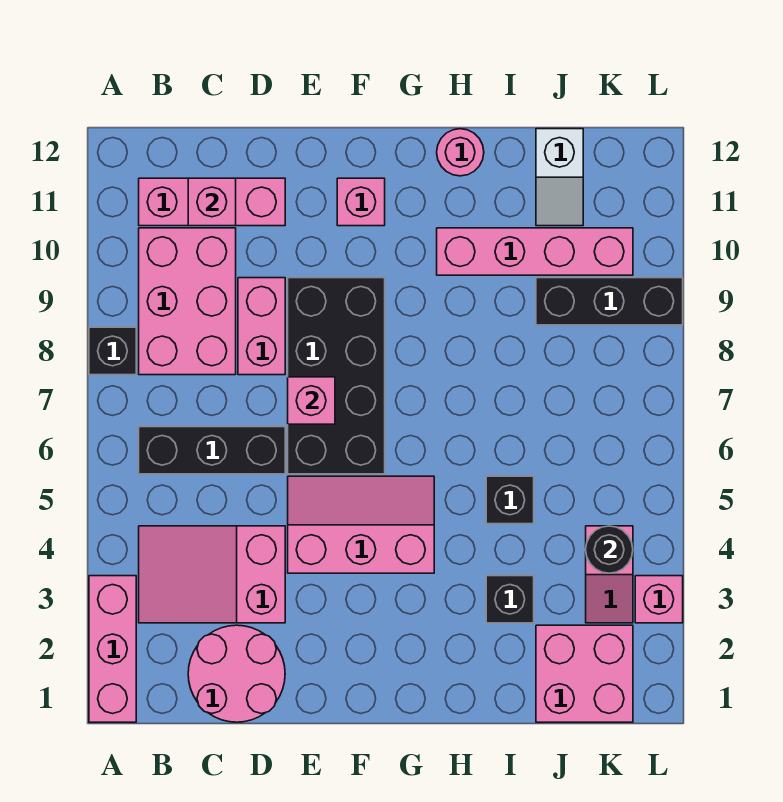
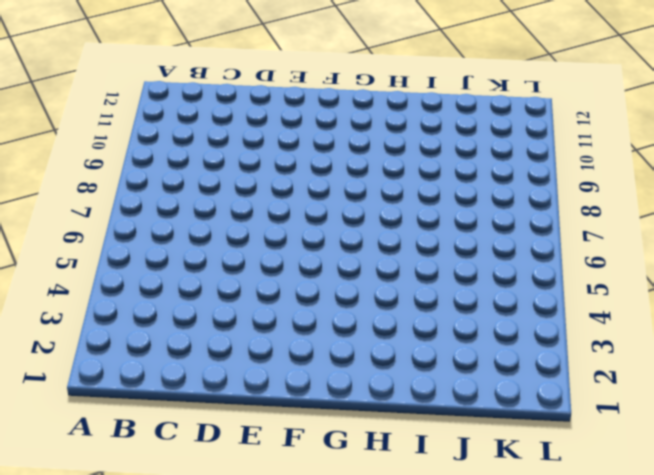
none -> pink brick A1:A3 level 1
none -> black brick A8 level 1
none -> pink slope B3:D4 level 1 top D

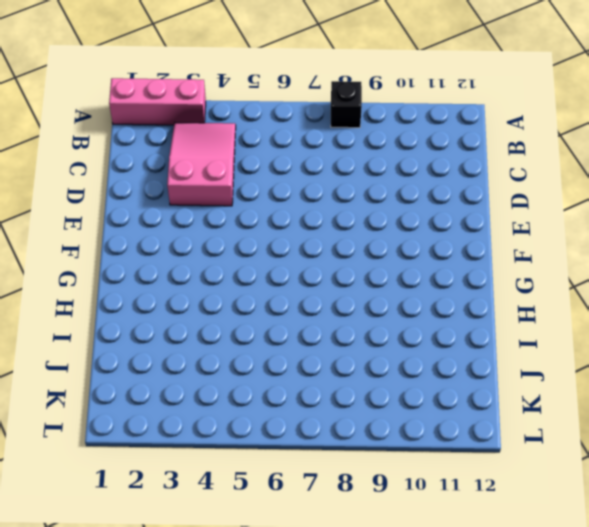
none -> black brick B6:D6 level 1
none -> pink brick B8:C10 level 1
none -> pink brick B11:D11 level 1

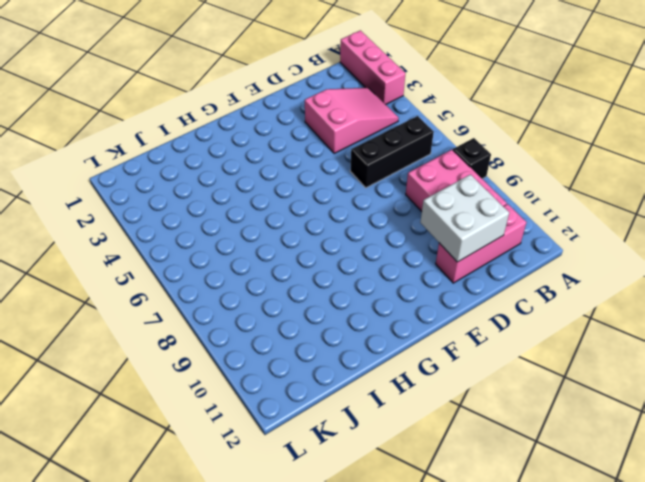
white brick C10:D11 level 2 -> pink brick C11 level 2
none -> pink round brick C1:D2 level 1
none -> pink brick D8:D9 level 1
none -> pink slope E4:G5 level 1 top 4

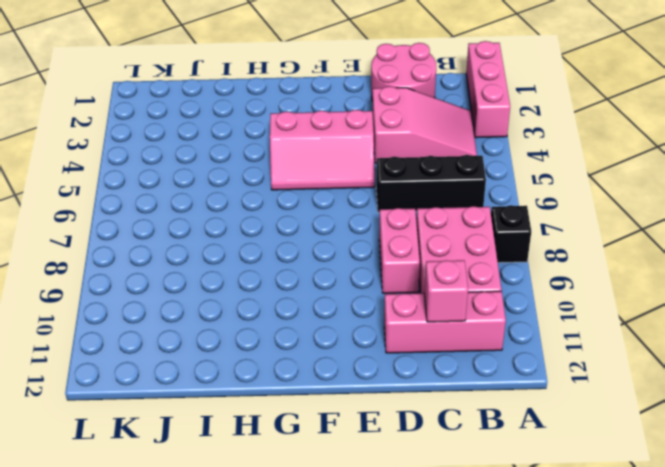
none -> black brick E6:F9 level 1
none -> pink brick F11 level 1
none -> pink brick H10:K10 level 1

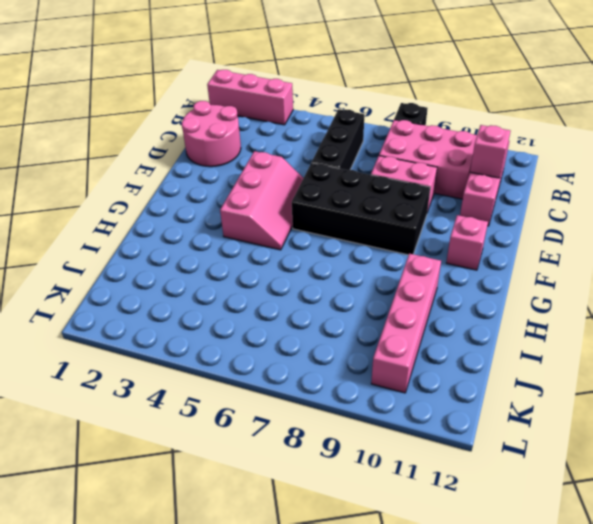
none -> pink slope B3:D4 level 1 top D
none -> pink round brick H12 level 1
none -> black brick I3 level 1

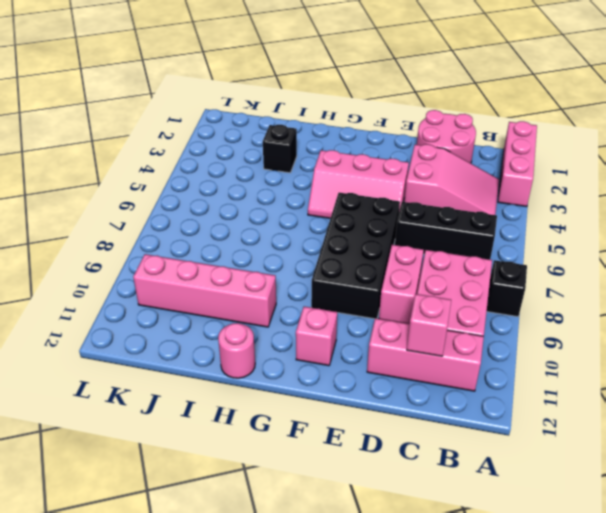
none -> black brick I5 level 1
none -> pink brick J1:K2 level 1
none -> black brick J9:L9 level 1

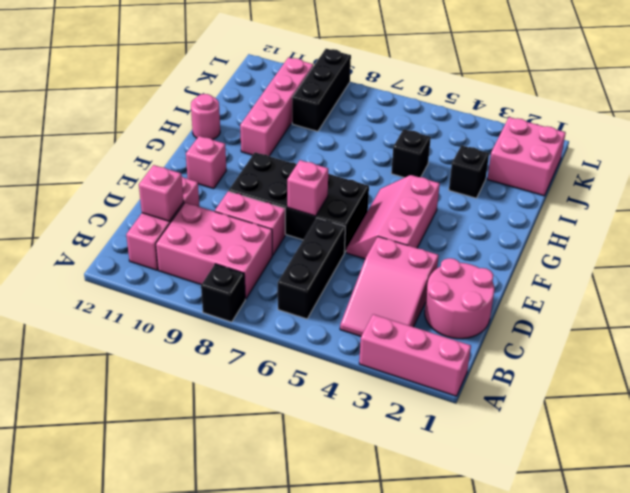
none -> white slope J11:J12 level 1 top 12
none -> pink slope K3:K4 level 1 top 4
none -> pink brick L3 level 1

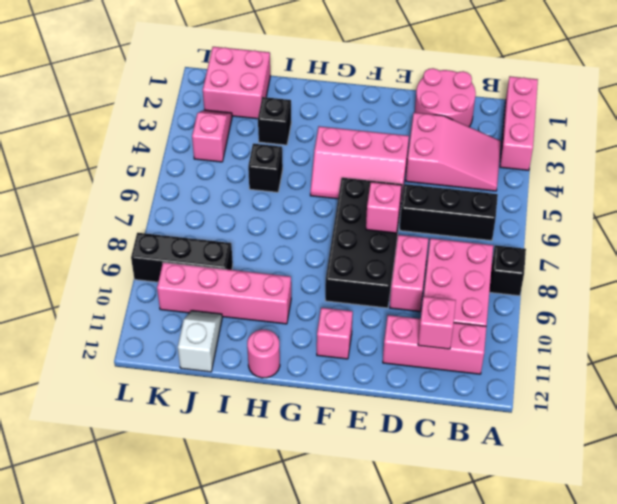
none -> pink brick L3 level 1
none -> black round brick K4 level 2

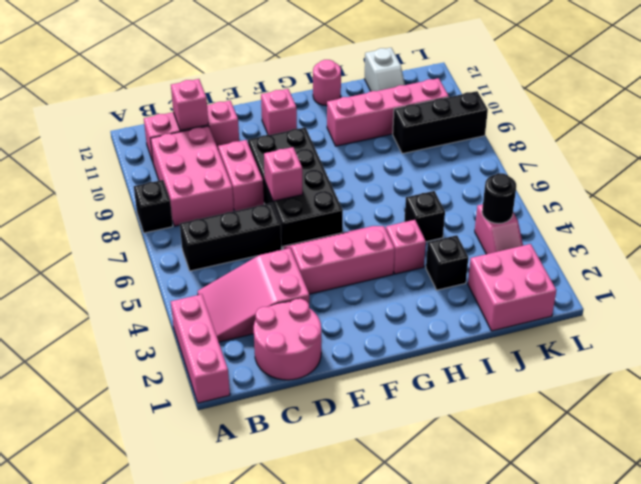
pink brick H4 level 1 -> pink brick L3 level 1

